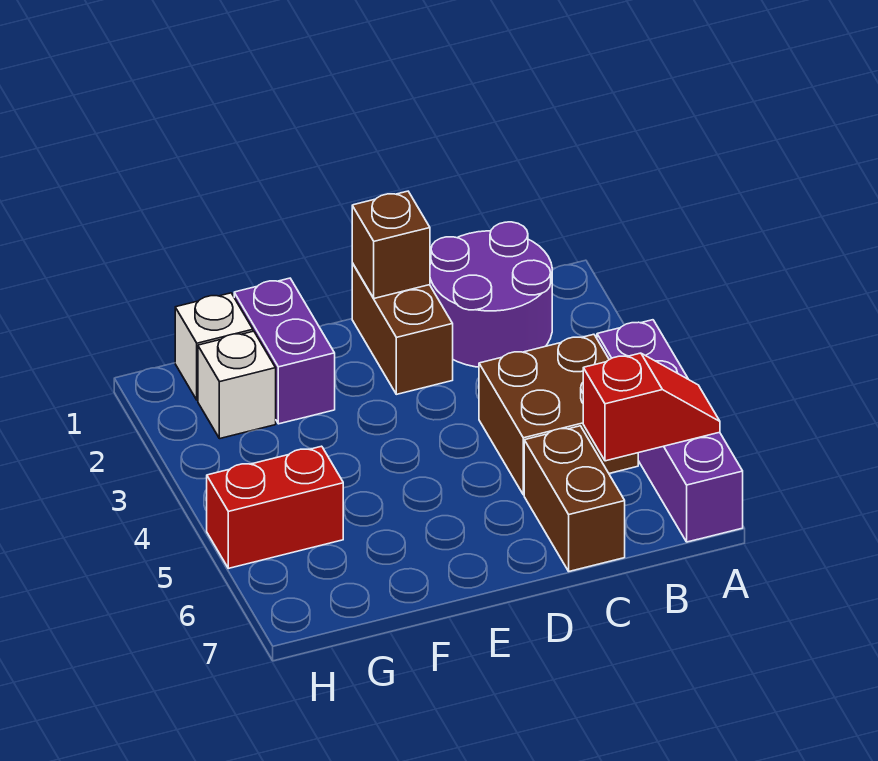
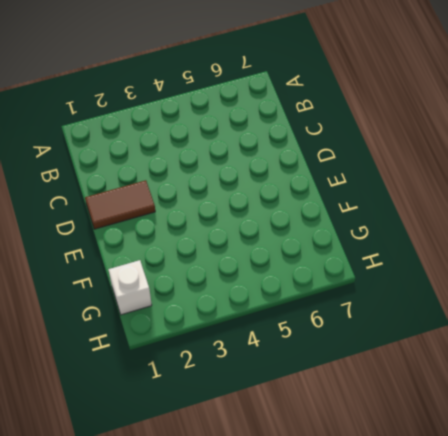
brown tile D1:D2 level 1 -> brown brick D1:D2 level 1
none -> purple brick A4:A7 level 1
none -> purple round brick B1:C2 level 1

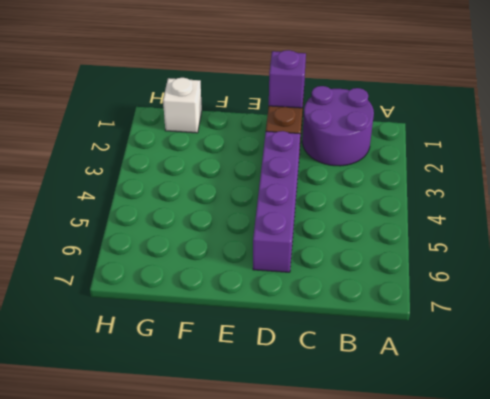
purple brick D1 level 2 -> brown brick D1 level 2
purple brick D3:D6 level 1 -> purple brick A4:A7 level 1
none -> brown brick B4:C5 level 1
none -> brown brick C6:C7 level 1

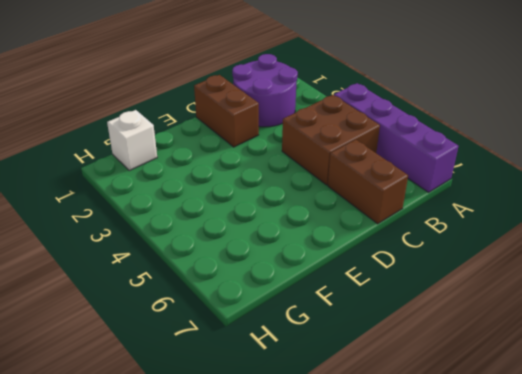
none -> purple brick F1:F2 level 1
none -> white brick G2 level 1

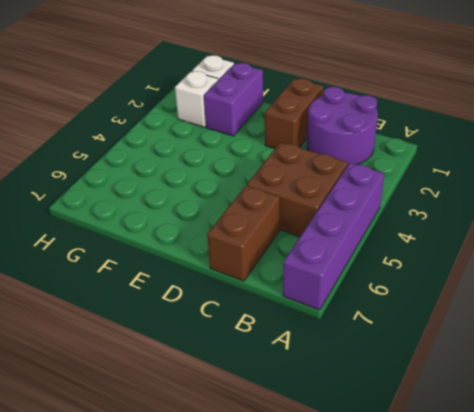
none -> red brick G5:H5 level 1
none -> red slope A6:B6 level 2 top B

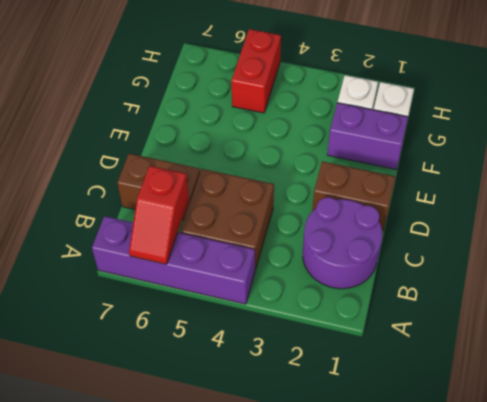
none -> brown brick D1 level 2

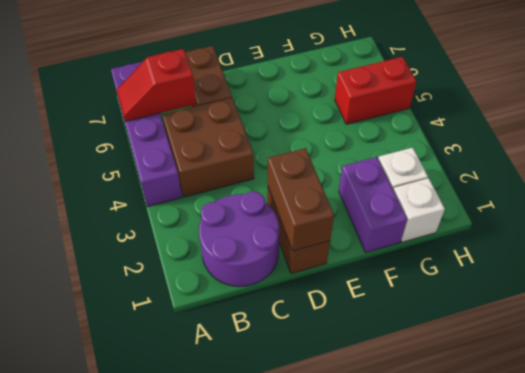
brown brick D1:D2 level 2 -> brown brick D1 level 2

